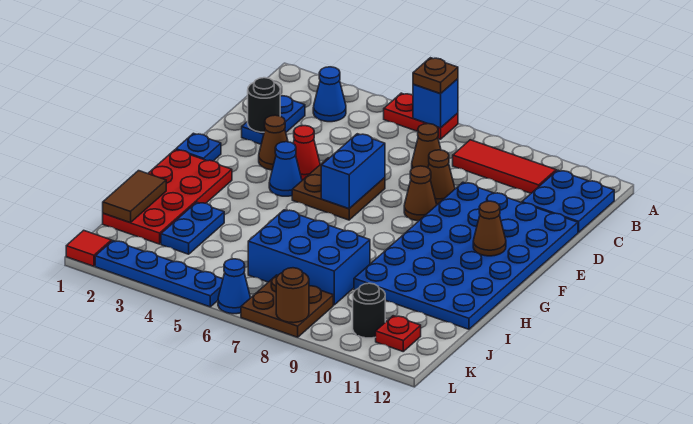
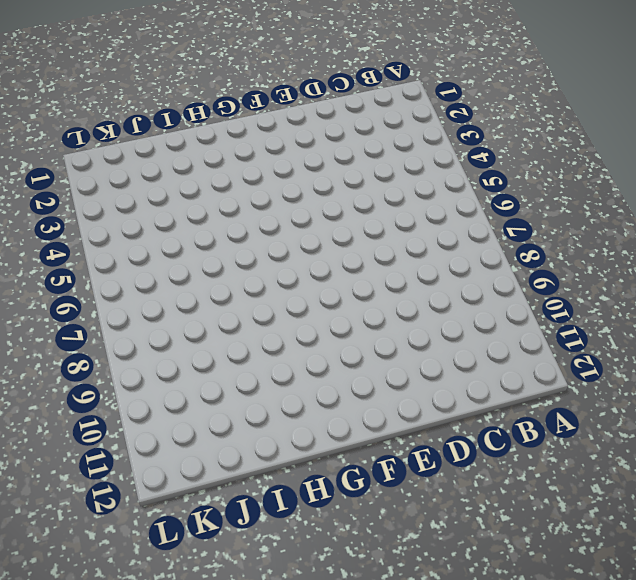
none -> red plate A5:A6 level 1
none -> blue cone B3 level 1
none -> red tile B8:B10 level 1
none -> blue plate B11:C12 level 1

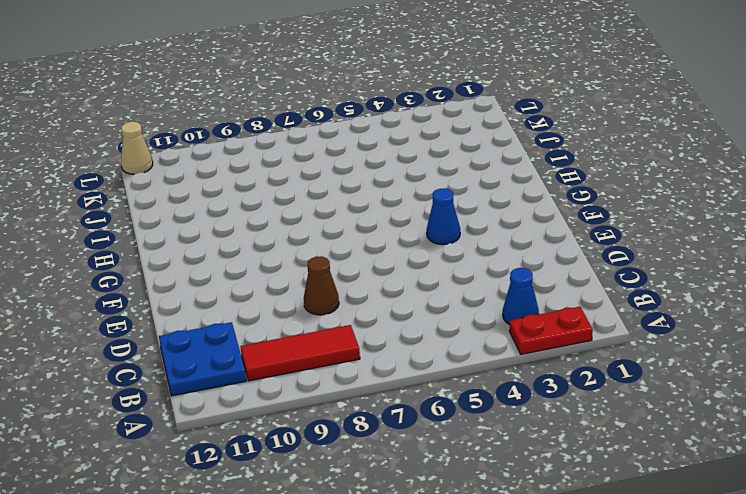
red plate A2:A3 level 1 -> red plate A5:A6 level 1
tan cone L12 level 1 -> none
none -> blue plate C2:D2 level 1
none -> brown cone C7 level 1
none -> blue plate D9:I12 level 1
none -> brown cone E3 level 1

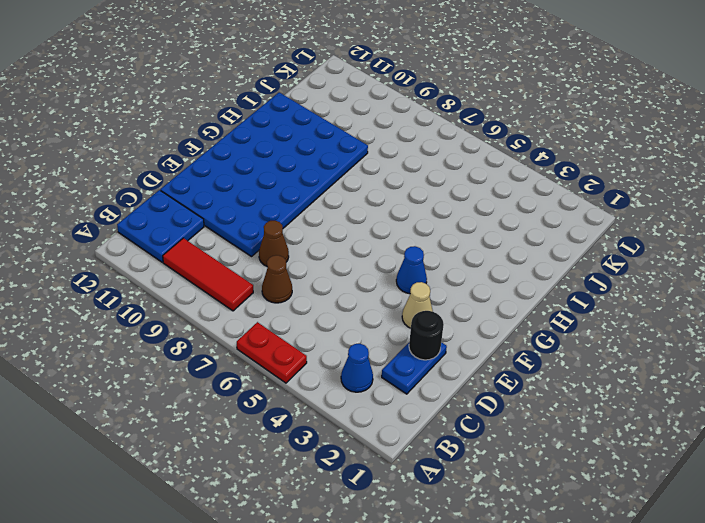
tan cone E3 level 1 -> brown cone E3 level 1
none -> red cone E4 level 1
none -> brown plate E5:F6 level 1
none -> brown cone E8 level 1
none -> blue plate F1 level 1

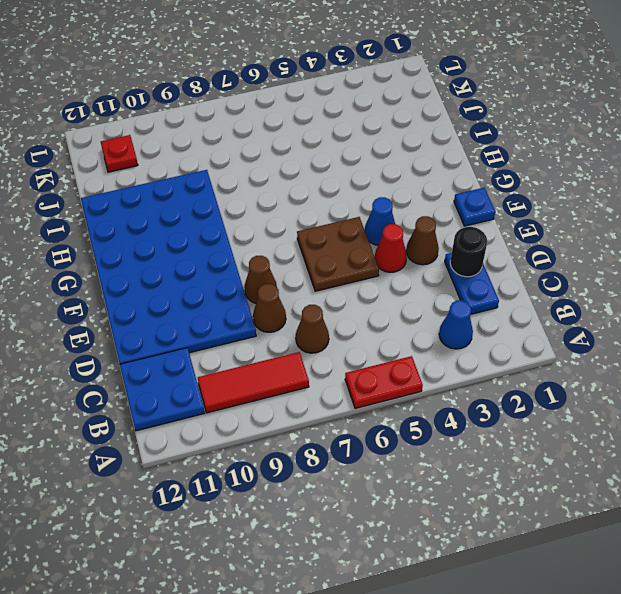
none -> red plate G1:J2 level 1
none -> blue plate I3:J3 level 1
none -> blue brick I6:J8 level 1
none -> brown plate K7:L8 level 1

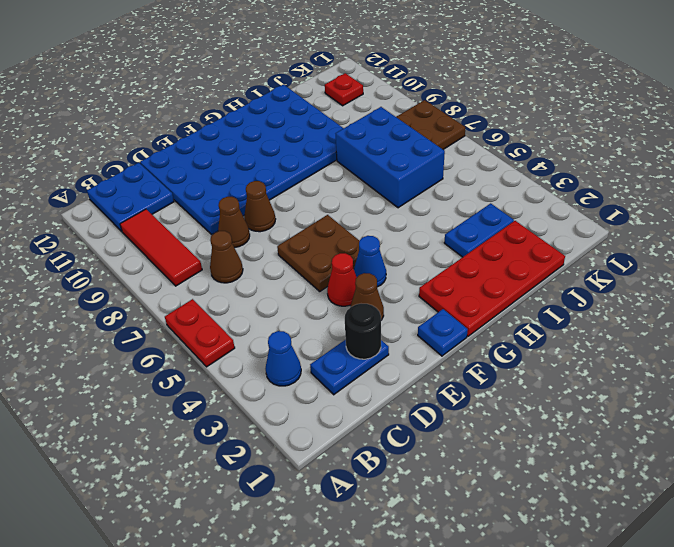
none -> black round brick K10 level 1
none -> red tile L1 level 1
none -> blue plate L2:L5 level 1
none -> blue cone L6 level 1

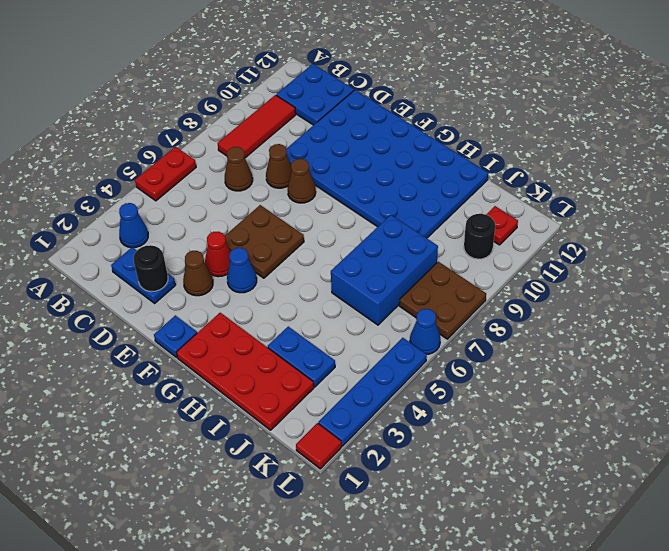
none -> blue brick A6 level 2
none -> blue brick E6:F6 level 2
none -> brown cone F11 level 2
none -> brown tile I1:J1 level 2

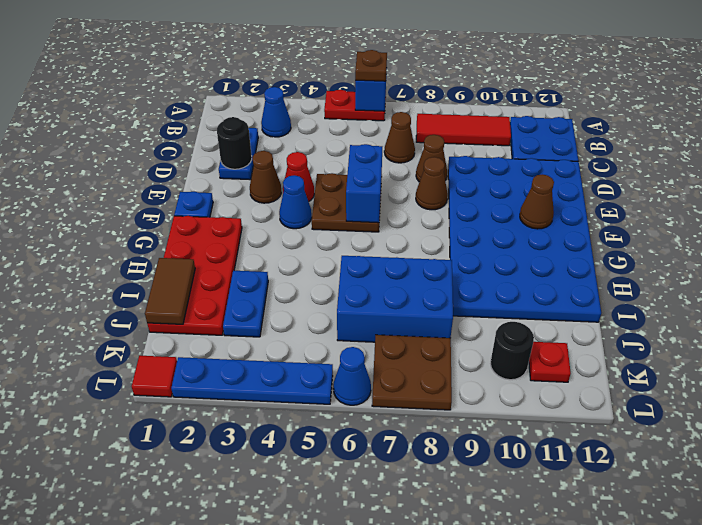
none -> brown round brick L8 level 2

